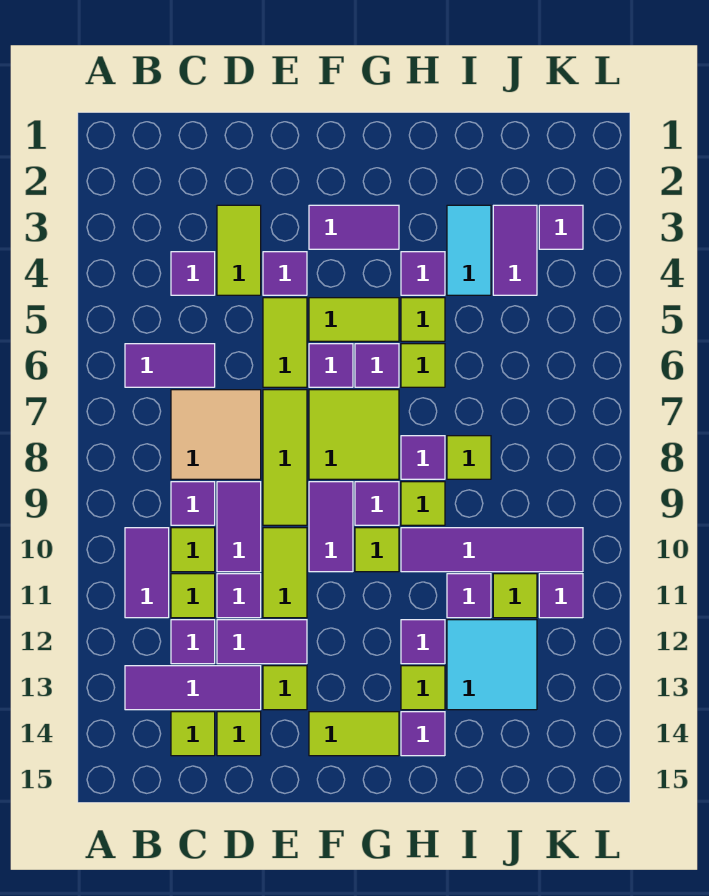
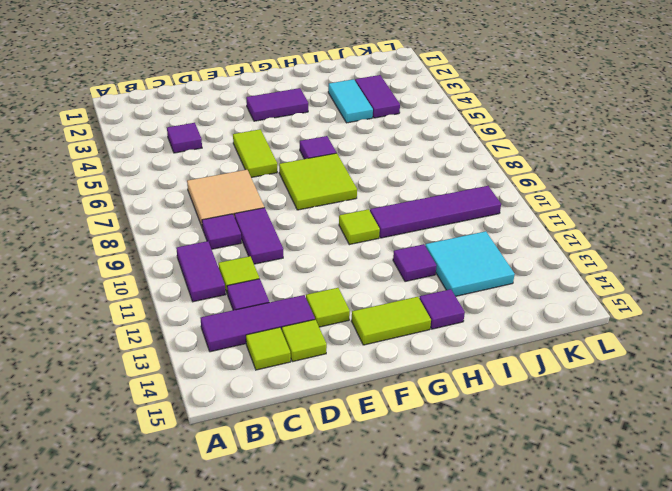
none -> purple tile B6:C6 level 1
none -> lime tile C10 level 1
none -> lime tile D3:D4 level 1
none -> purple tile D11 level 1

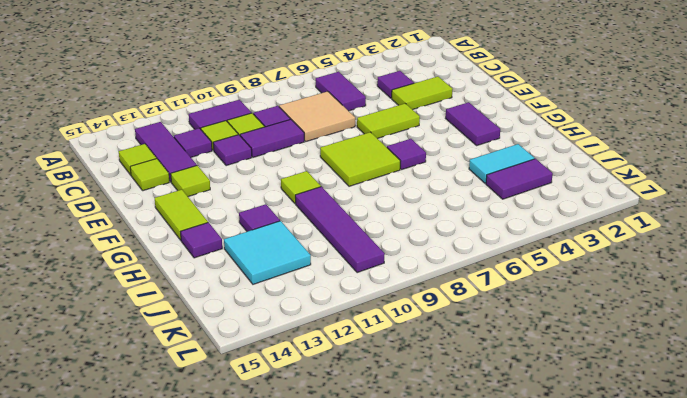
none -> purple tile D12:E12 level 1
none -> purple tile E4 level 1
none -> lime tile E7:E9 level 1
none -> lime tile E10:E11 level 1

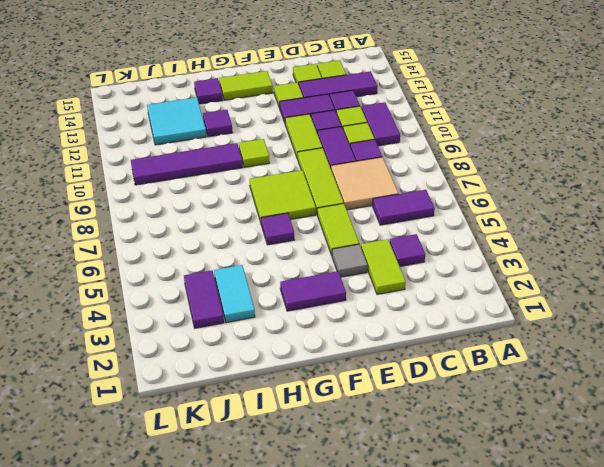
grey tile E4 level 1 -> purple tile E4 level 1
none -> lime tile F5:G5 level 1
none -> purple tile F6 level 1
none -> purple tile F9:F10 level 1
none -> purple tile G9 level 1

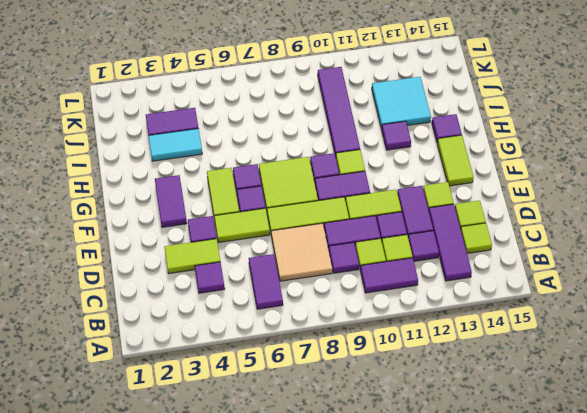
none -> purple tile H4 level 1
none -> lime tile H5 level 1
none -> lime tile H6 level 1
none -> purple tile H8 level 1

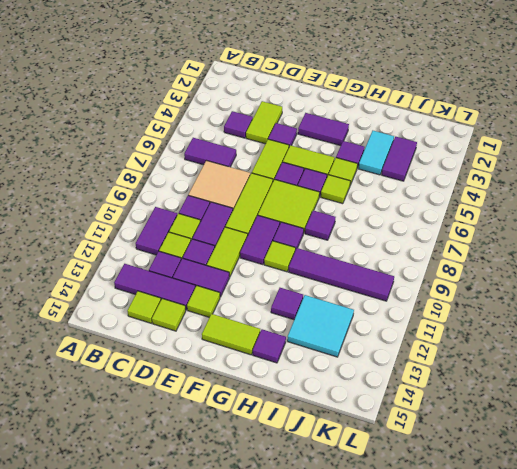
none -> lime tile H9 level 1
none -> lime tile H13 level 1
none -> lime tile I8 level 1
none -> purple tile I11 level 1

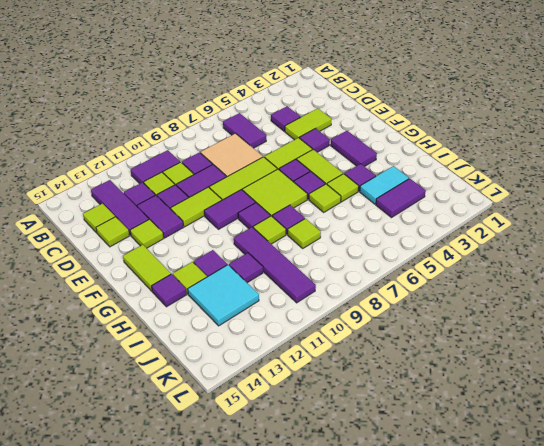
none -> lime tile G10 level 1
none -> lime tile J11 level 1
none -> purple tile K3 level 1
none -> purple tile K11 level 1

